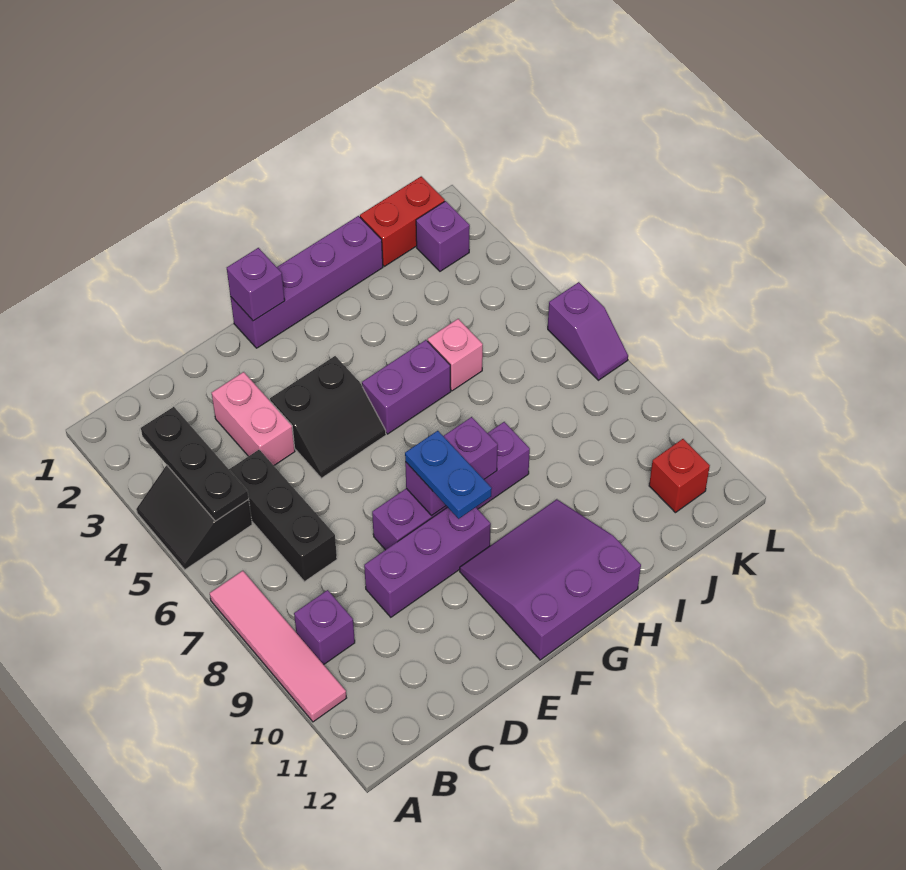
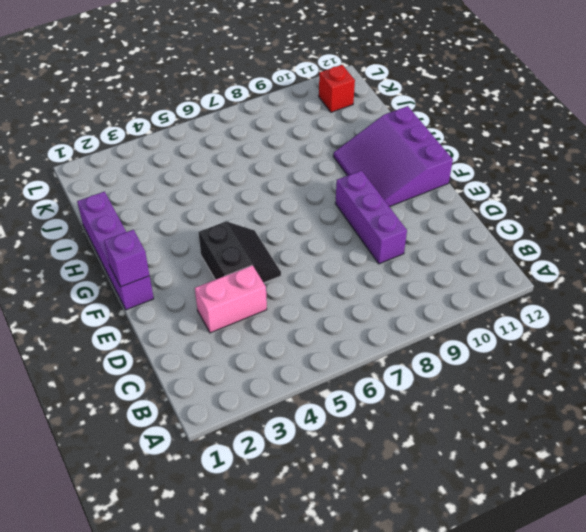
none -> black slope A4:B5 level 1 top B
none -> pink tile A7:A10 level 1
none -> purple brick B9 level 1

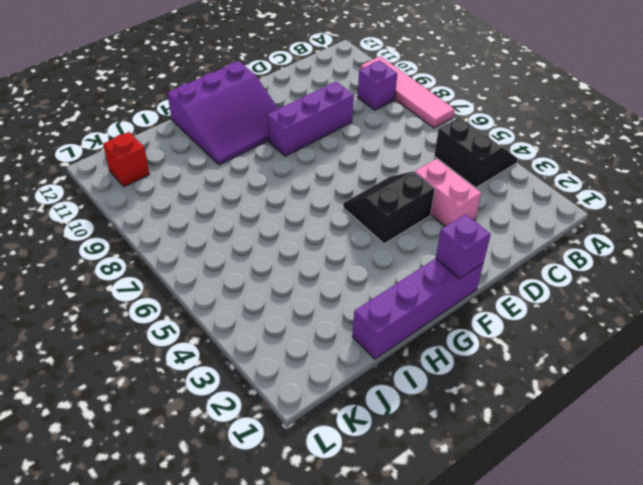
none -> black brick C5:C7 level 1
none -> purple brick E8:H8 level 1
none -> purple brick G5:H5 level 1

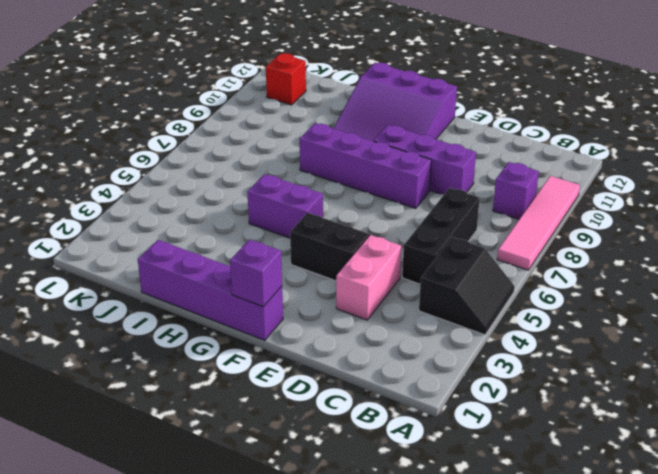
none -> pink brick I5 level 1
none -> red brick J1:K1 level 1
none -> purple brick K2 level 1

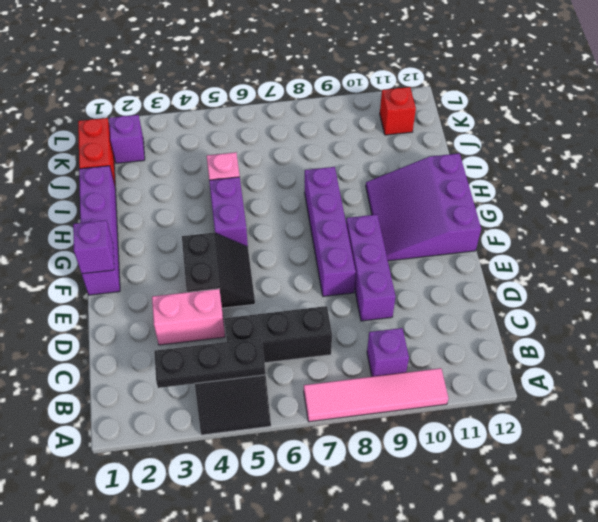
none -> purple slope L6:L7 level 1 top 6
none -> purple brick F8:G8 level 2
none -> blue plate F8:F9 level 3

